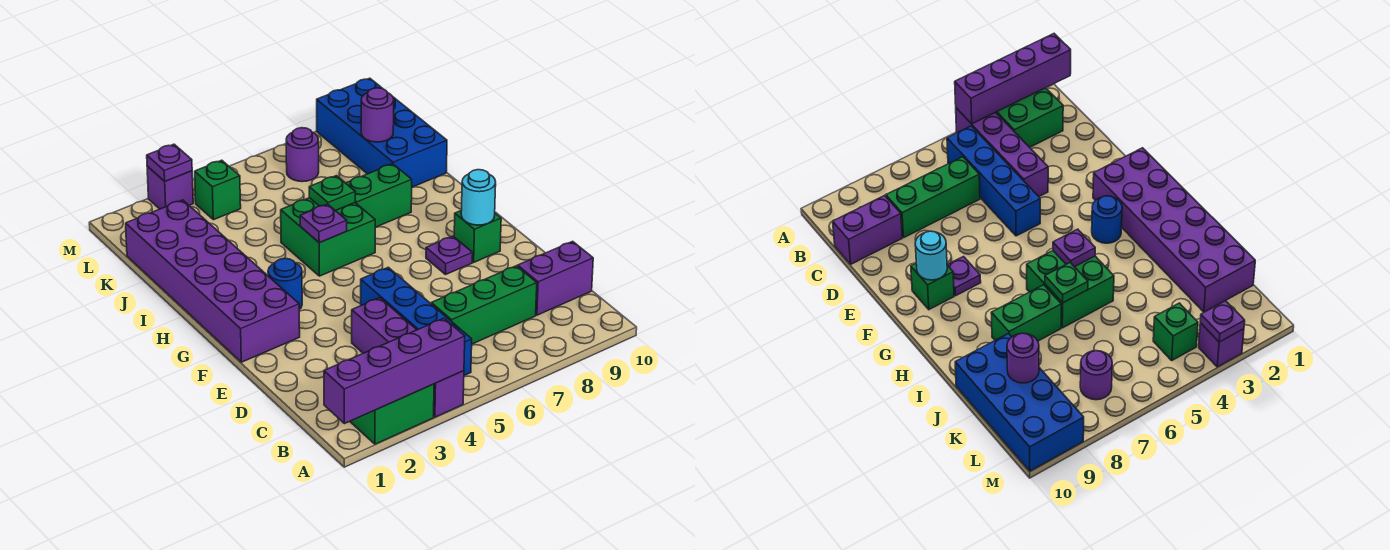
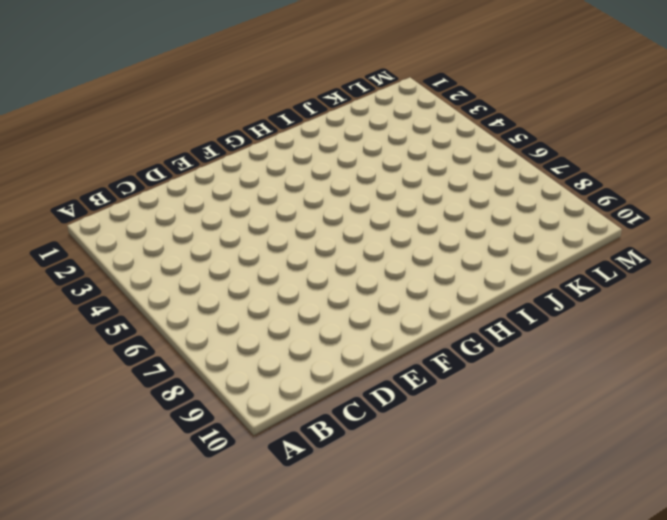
none -> green brick A2:B3 level 1
none -> purple brick A4:D4 level 1
none -> blue brick B5:E5 level 1

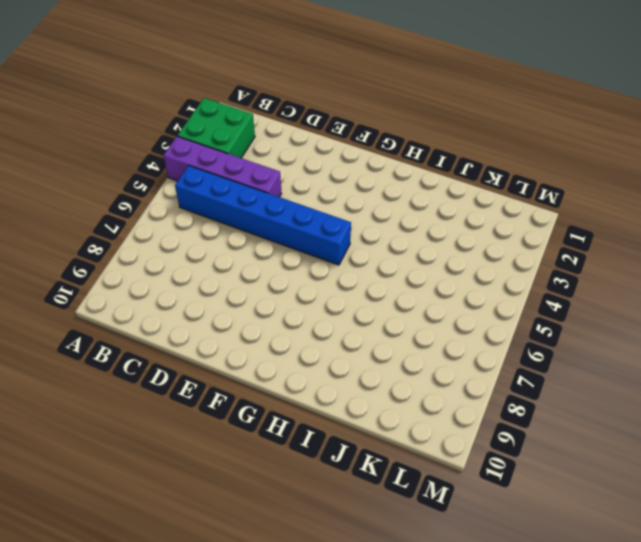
blue brick B5:G5 level 1 -> blue brick B5:E5 level 1
none -> green brick C6:C8 level 1
none -> purple brick C9:C10 level 1
none -> purple brick F1:K2 level 1

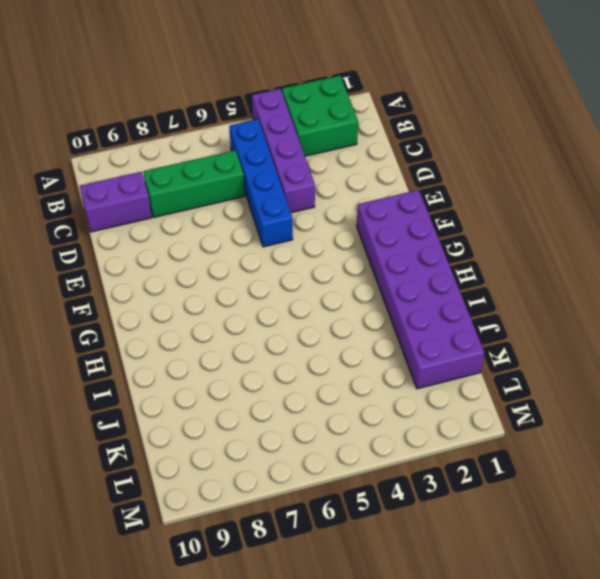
none -> purple plate F8 level 1
none -> green brick F9 level 1
none -> blue round brick G3 level 1

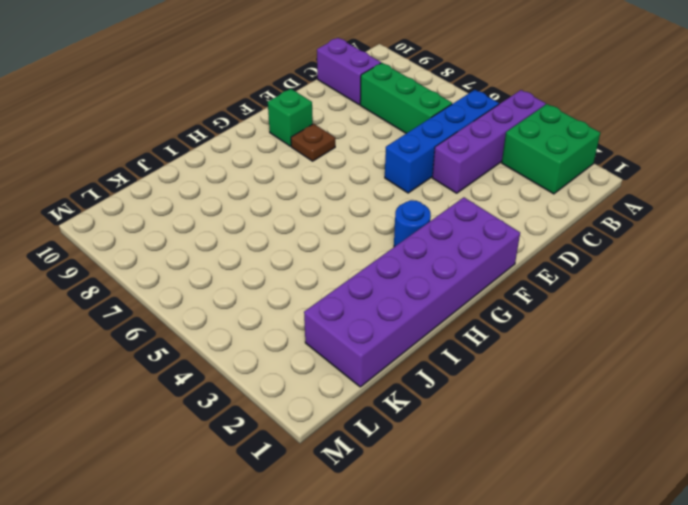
brown plate F8 level 1 -> purple plate F8 level 1
none -> green brick H5:I6 level 1
none -> green brick I7:I8 level 1
none -> blue brick J9:M10 level 1

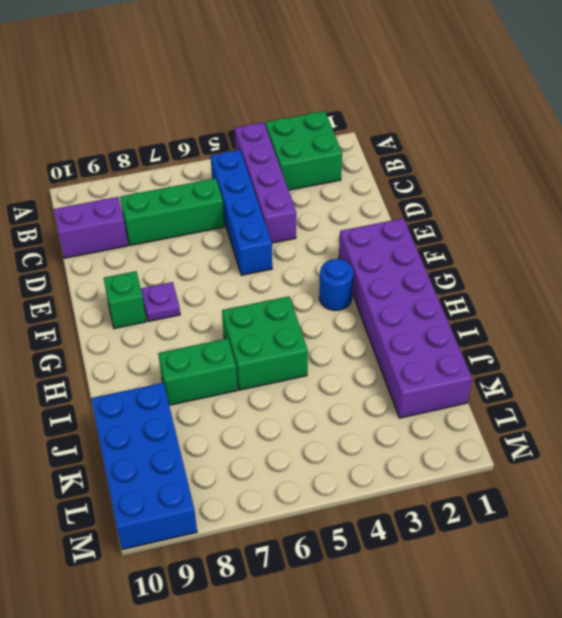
none -> green brick L4 level 1
none -> purple round brick L7 level 1
none -> purple brick M3 level 1

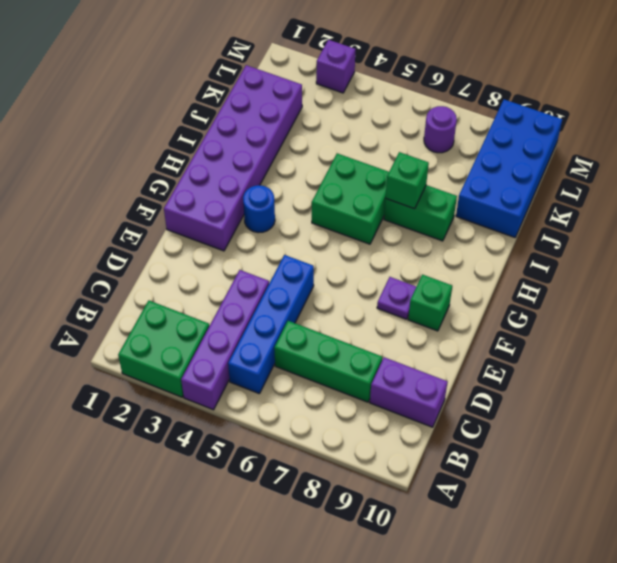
green brick I7 level 2 -> green brick L4 level 1
none -> purple brick A1:A4 level 2
none -> cyan round brick F9 level 2
none -> purple plate H5 level 2

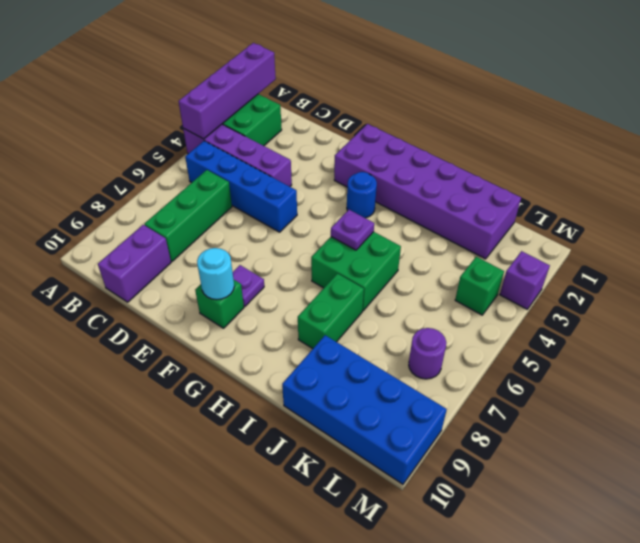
none -> green plate I6 level 2
none -> purple round brick K9 level 2
none -> purple plate M3 level 2

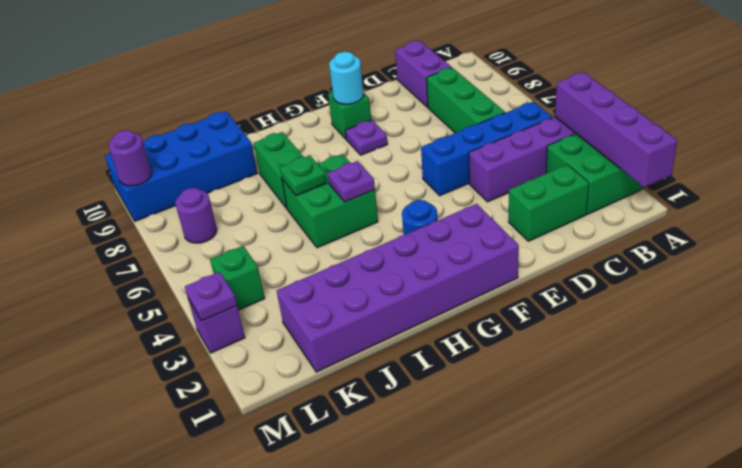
green brick C2:D2 level 1 -> none
purple round brick M9 level 2 -> purple round brick K9 level 2

